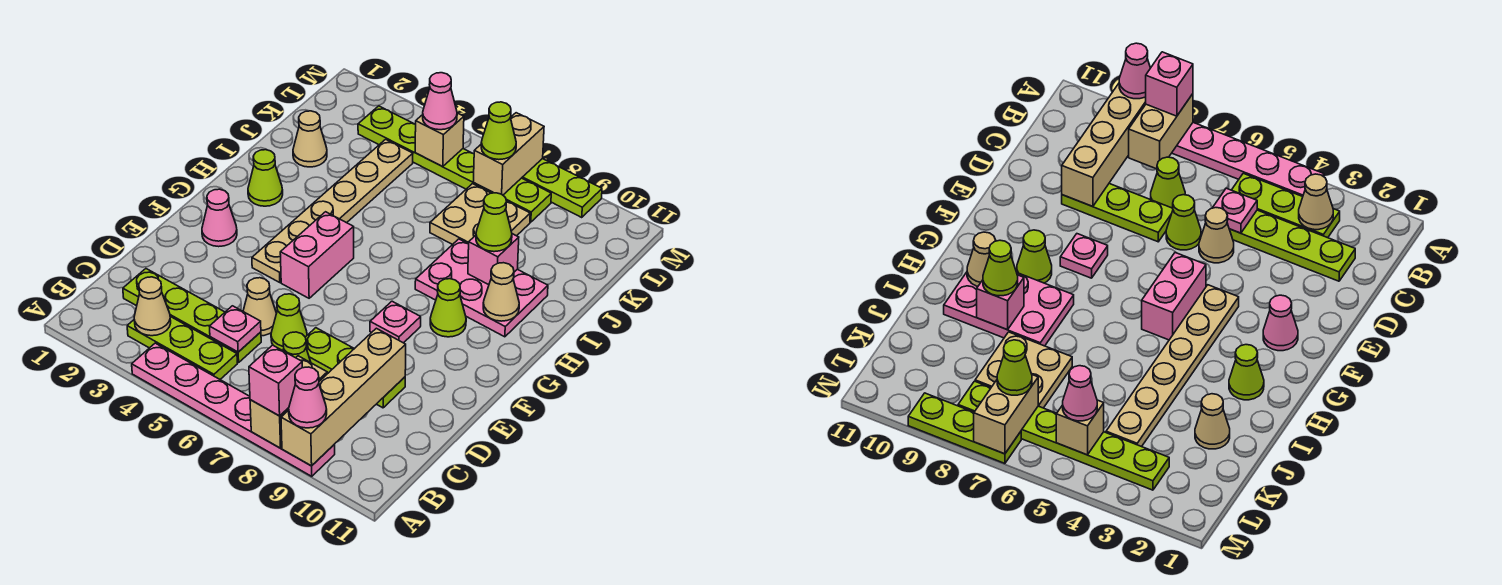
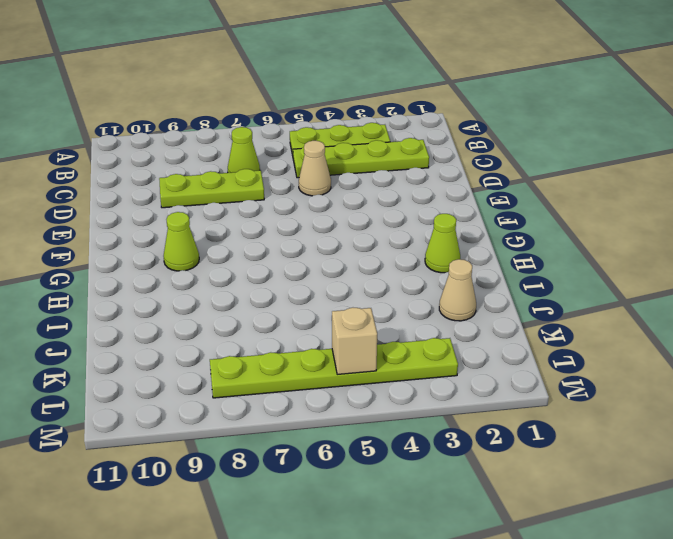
none -> pink plate A4:A9 level 1
none -> lime cone D6 level 1
none -> pink cone F2 level 1
none -> tan plate F4:K4 level 1

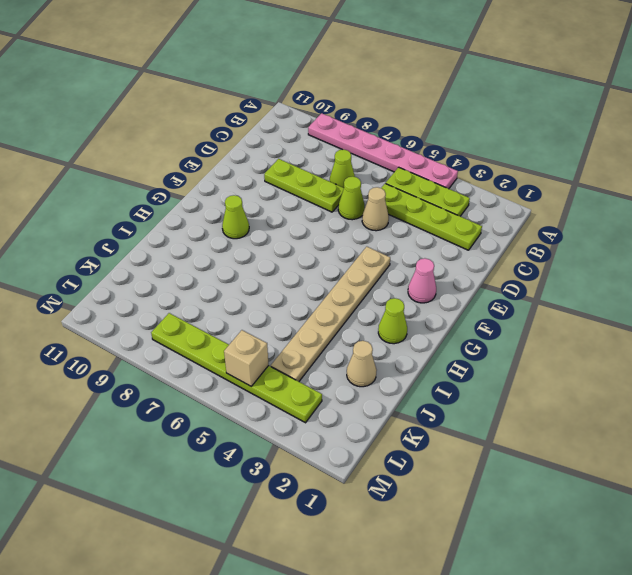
none -> pink brick F5:G5 level 1
none -> pink plate F8 level 1
none -> pink plate H8:I10 level 1
none -> tan plate J7:K8 level 1

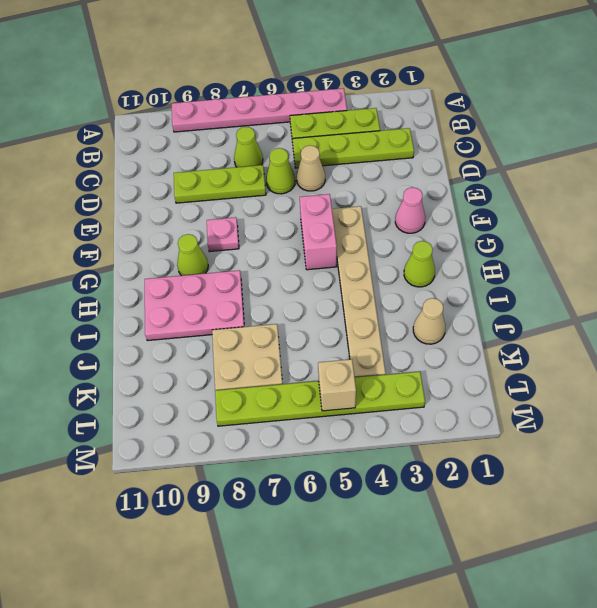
none -> lime plate M7:M9 level 1
none -> tan brick A8:B8 level 2
none -> tan brick A9:D9 level 2
none -> tan cone B3 level 2

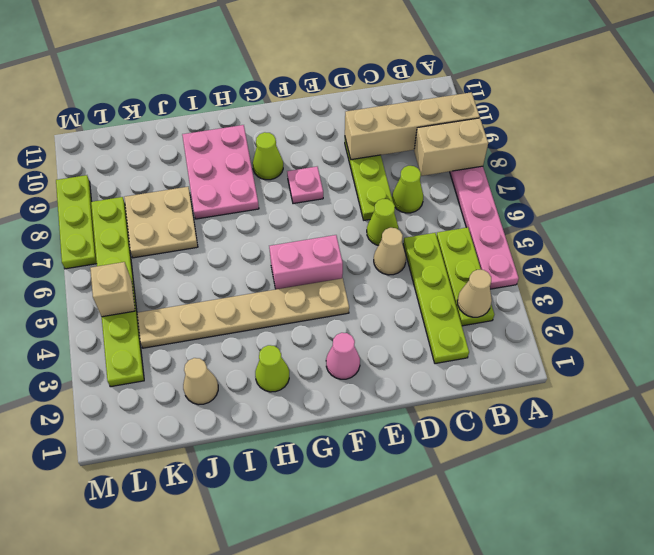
none -> pink plate C5 level 2
none -> tan cone H10 level 2
none -> pink brick I9 level 2
none -> tan brick L7:M7 level 2

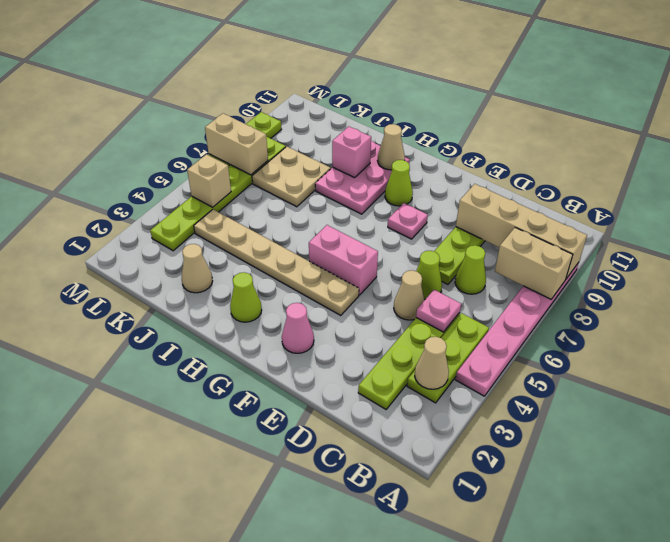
none -> pink brick A8 level 3
none -> pink cone A9 level 3
none -> lime cone I9 level 3
none -> pink cone L5 level 3

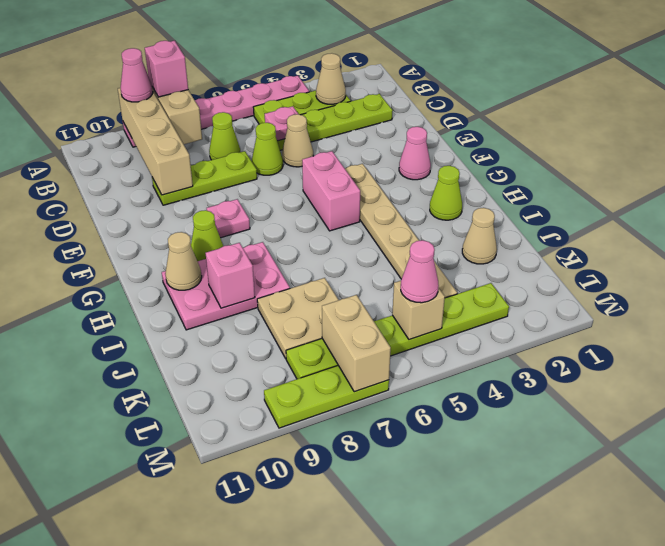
none -> lime cone I9 level 3
none -> lime cone L7 level 3

